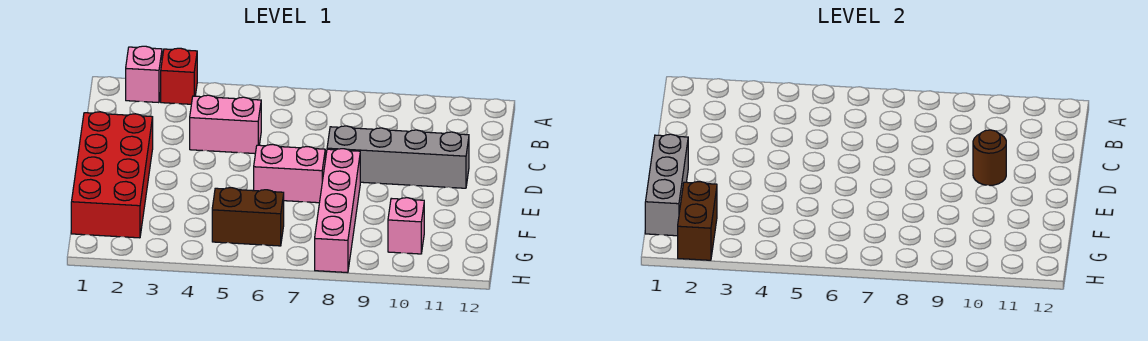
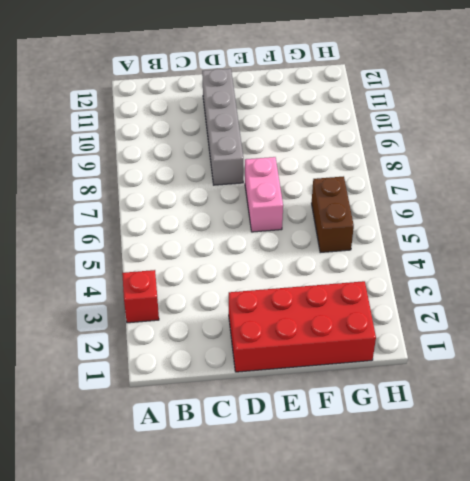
none -> pink brick A2 level 1
none -> pink brick C4:C5 level 1
none -> pink brick E8:H8 level 1

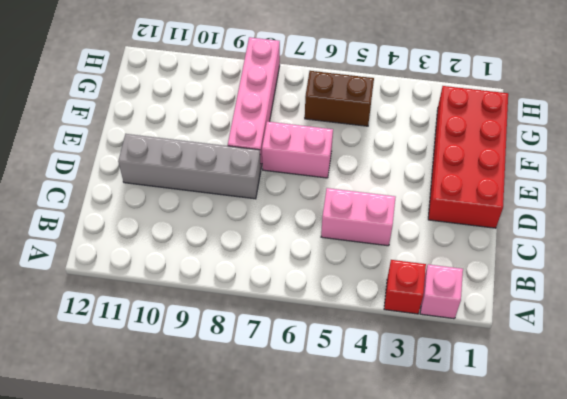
none -> pink brick G10 level 1
none -> brown round brick D10 level 2
none -> grey brick E1:G1 level 2

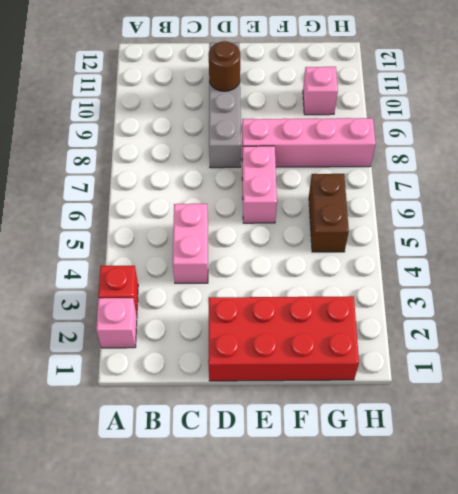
none -> grey brick E1:G1 level 2
none -> brown brick G2:H2 level 2

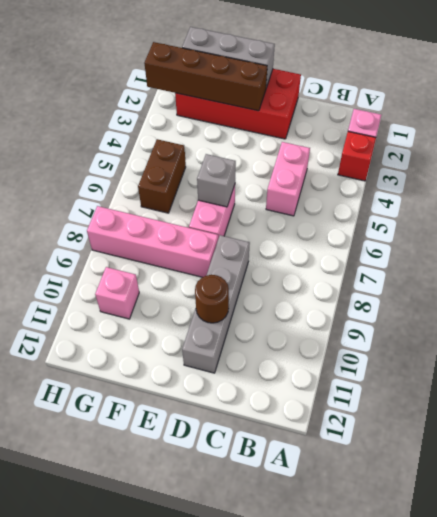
brown brick E2:H2 level 2 -> brown brick G2:H2 level 2
grey brick E6 level 2 -> none

